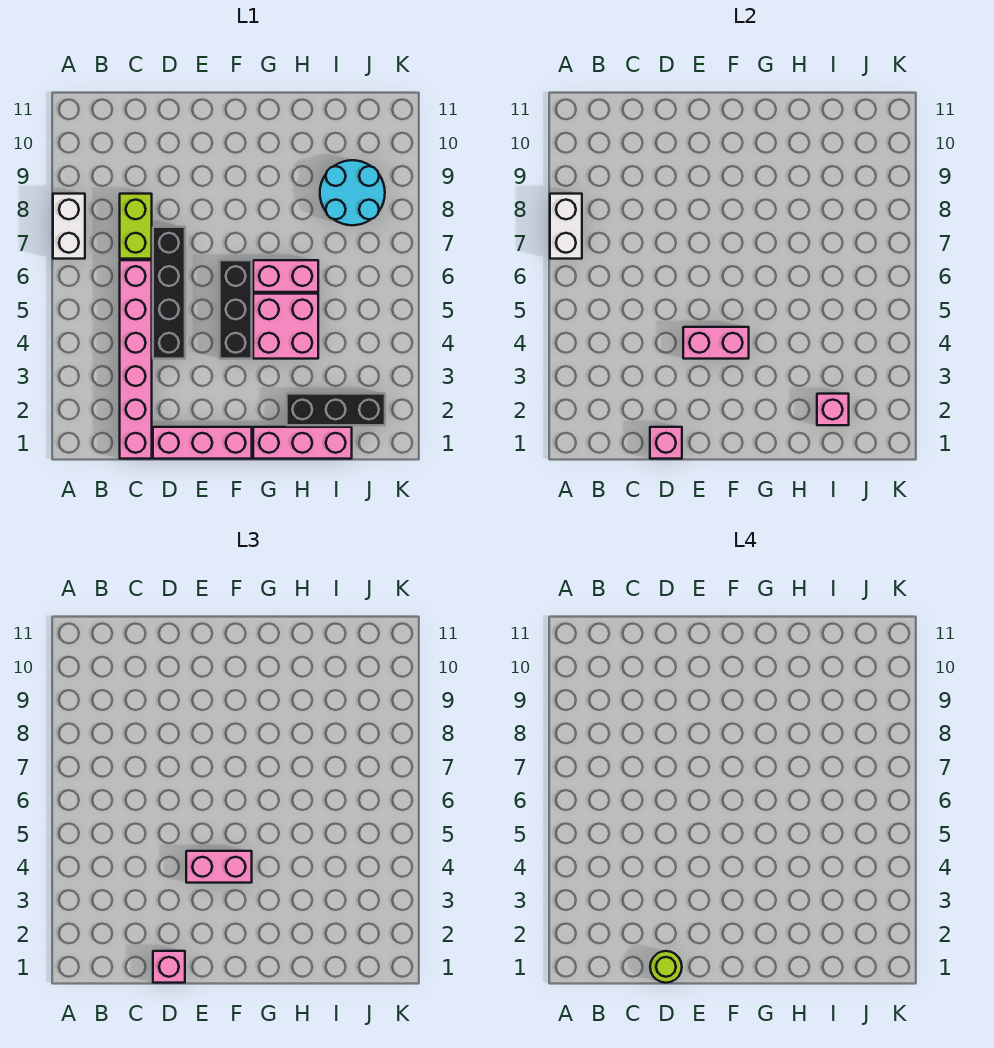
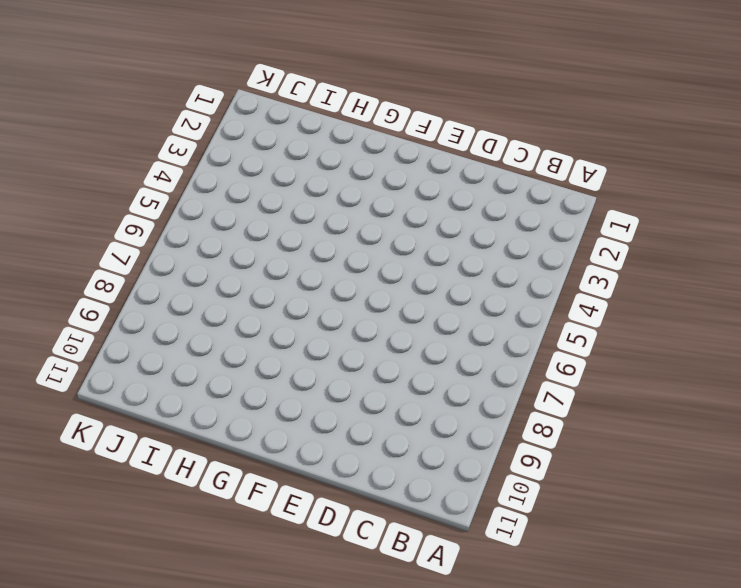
none -> white brick A7:A8 level 1
none -> pink brick C1:C6 level 1
none -> lime brick C7:C8 level 1

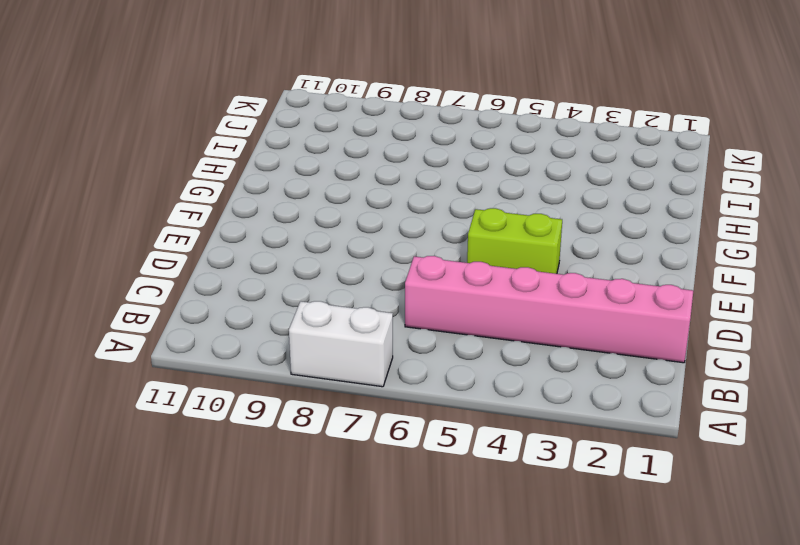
lime brick E4:E5 level 1 -> lime brick C7:C8 level 1
none -> pink brick D1:F1 level 1
none -> black brick D4:D7 level 1
none -> black brick F4:F6 level 1

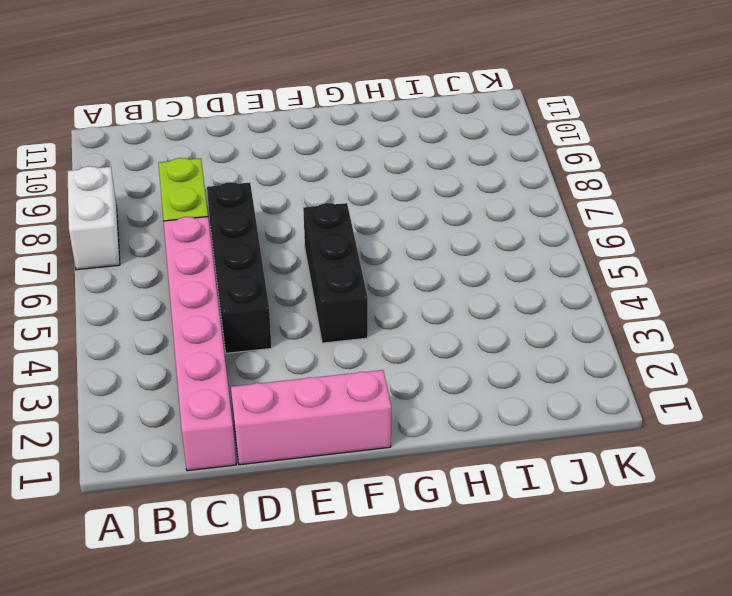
none -> pink brick G1:I1 level 1
none -> pink brick G4:H5 level 1
none -> pink brick G6:H6 level 1

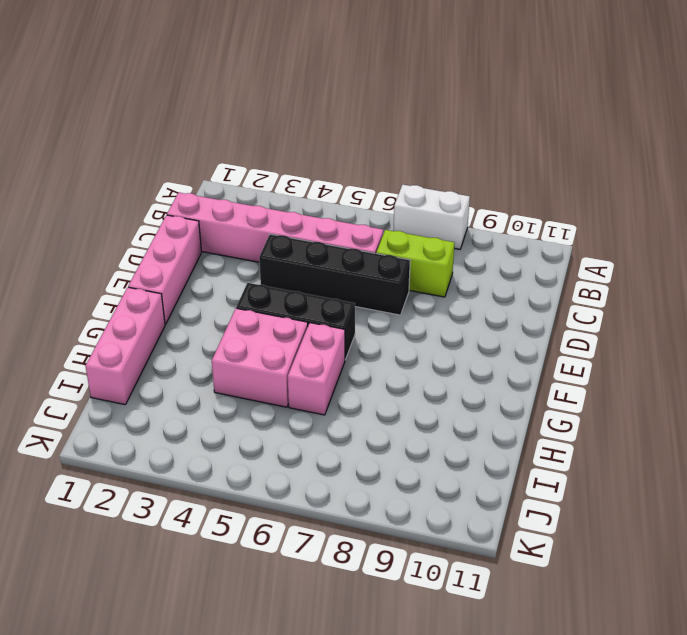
none -> black brick H2:J2 level 1
none -> cyan round brick I8:J9 level 1
none -> white brick A7:A8 level 2

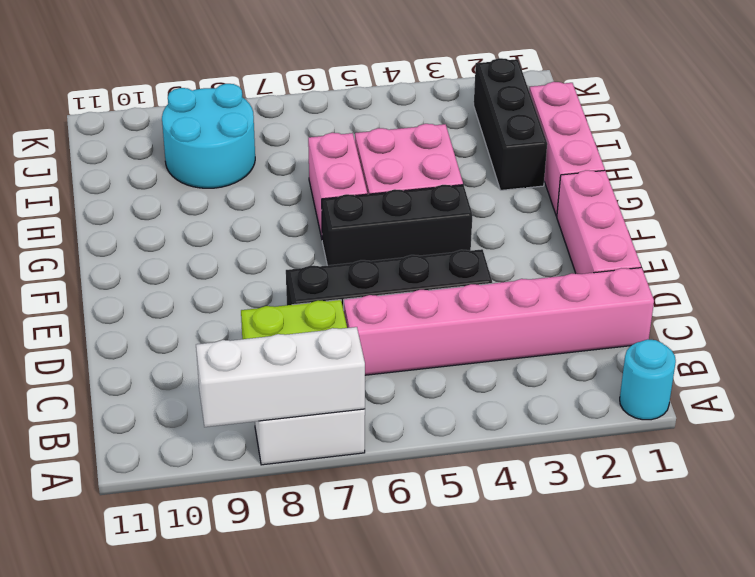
cyan round brick A1 level 1 -> none
white brick A7:A9 level 2 -> white brick A7:A8 level 2
none -> pink brick D1 level 2
none -> pink brick E4:F4 level 2
none -> pink brick I2 level 2

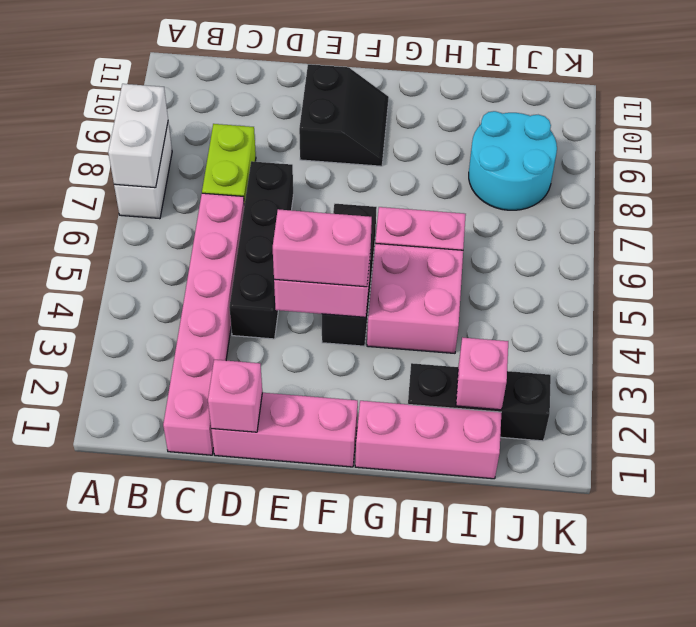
black slope E9:F10 level 1 top E -> none
none -> pink brick D1 level 3
none -> lime round brick D1 level 4

